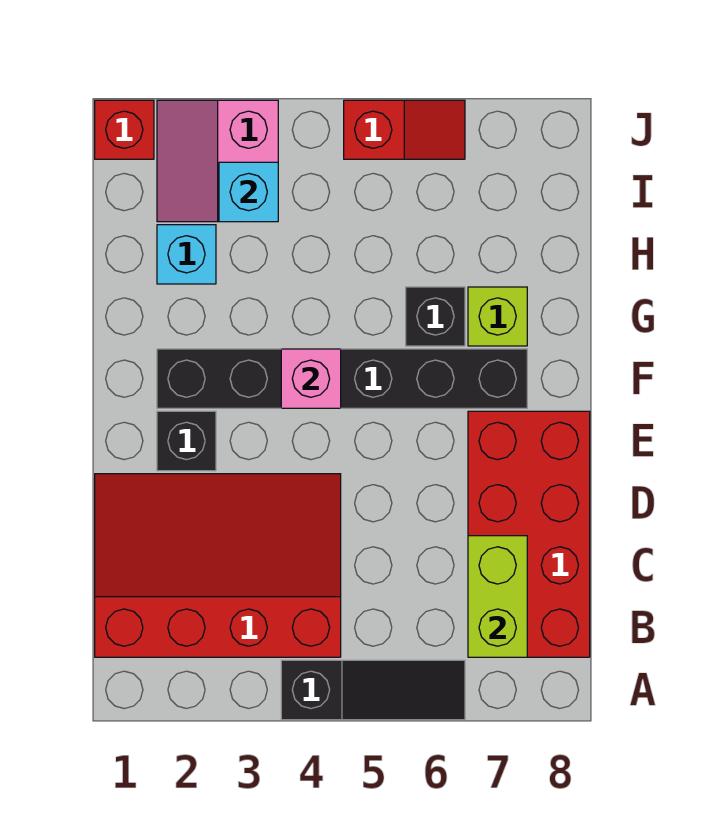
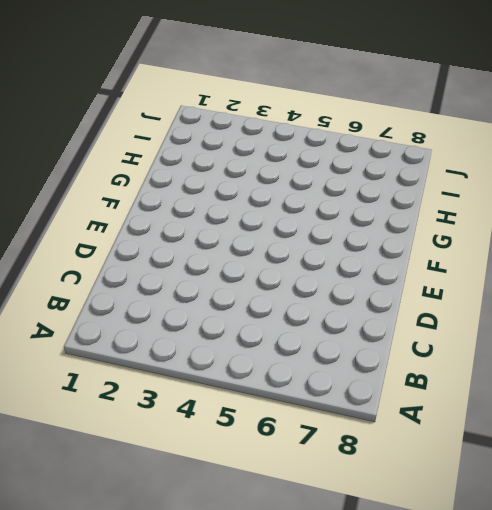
none -> black slope A4:A6 level 1 top 4
none -> red slope B1:D4 level 1 top B
none -> red brick B7:E8 level 1

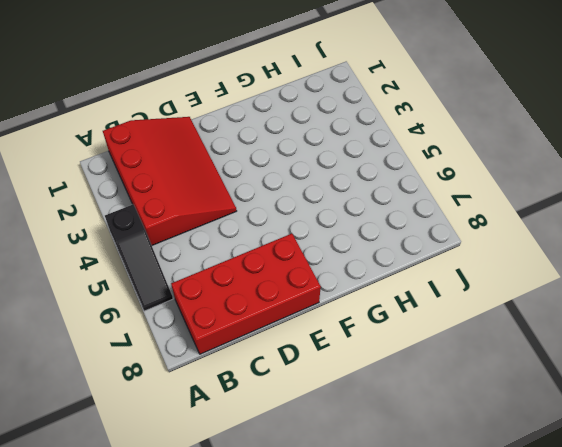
none -> black brick E2 level 1
none -> black brick F2:F7 level 1
none -> black brick G6 level 1

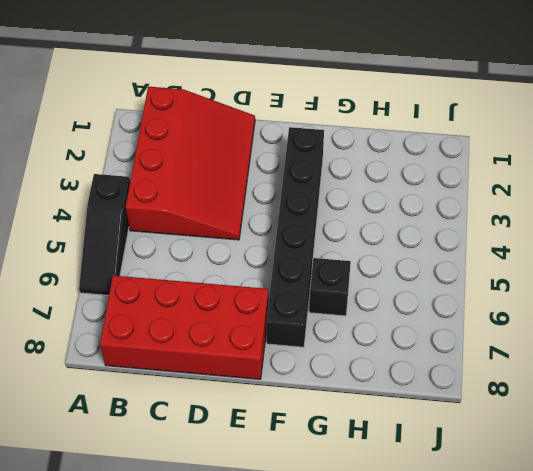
none -> black brick E2 level 1
none -> lime brick G7 level 1
none -> cyan brick H2 level 1

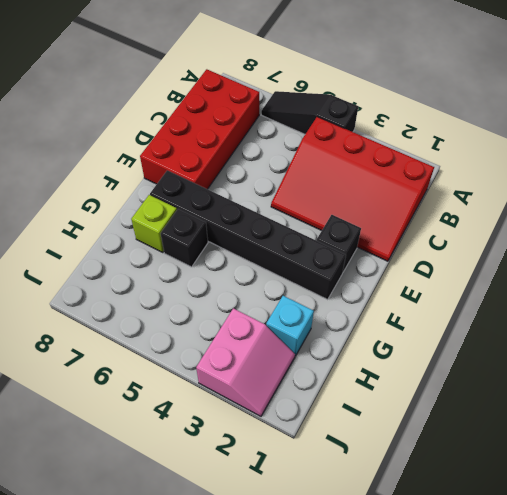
none -> red brick J1 level 1
none -> red slope J5:J6 level 1 top 5
none -> lime brick B7:C7 level 2

